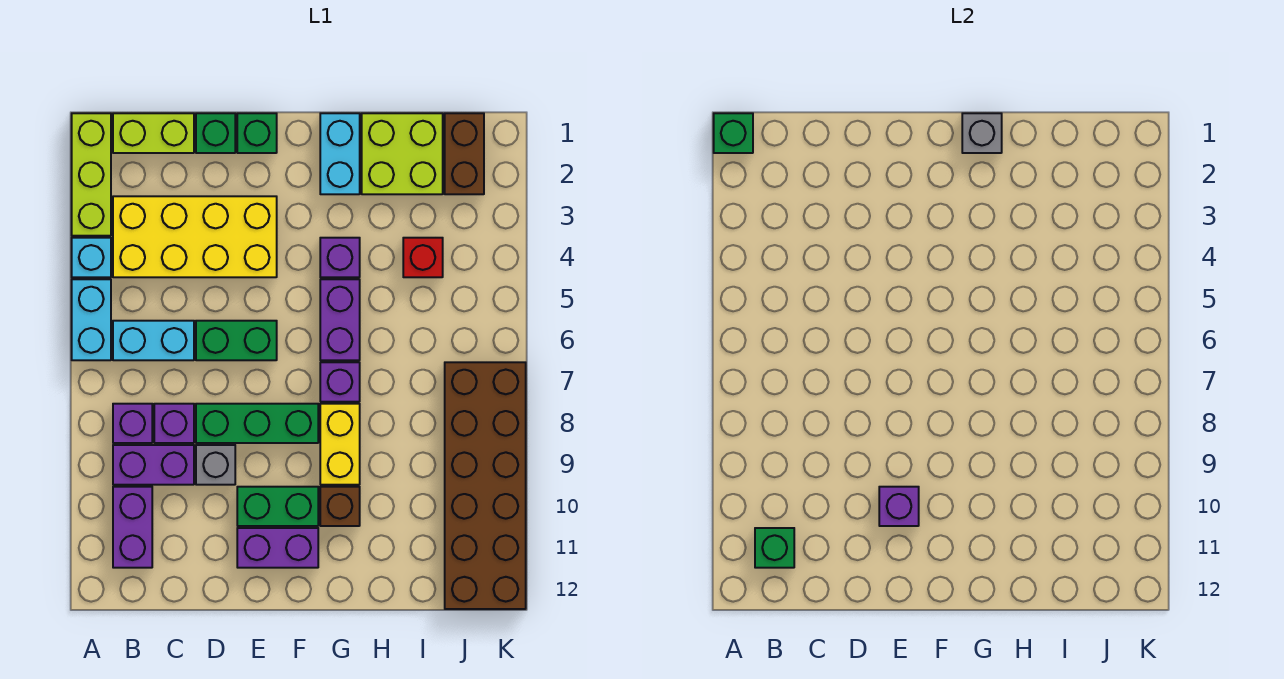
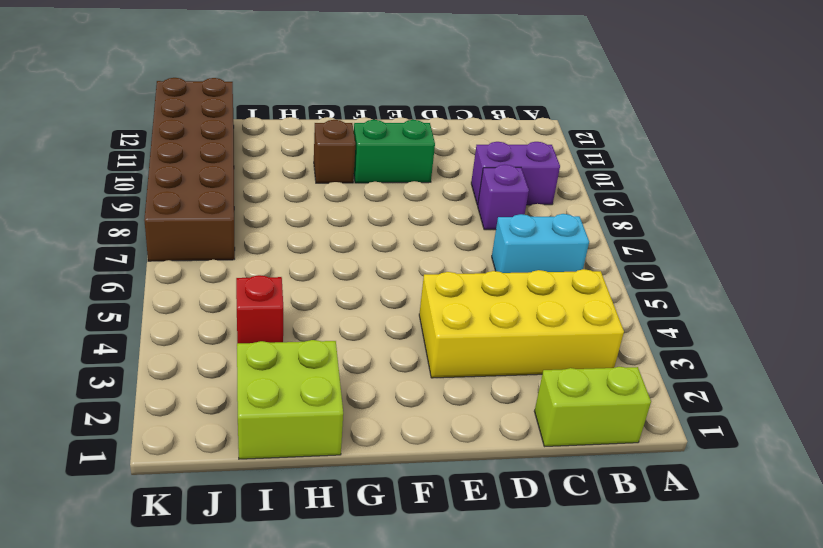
none -> lime brick A1:A3 level 1
none -> cyan brick A4 level 1
none -> cyan brick A5:A6 level 1
none -> purple brick B8 level 1

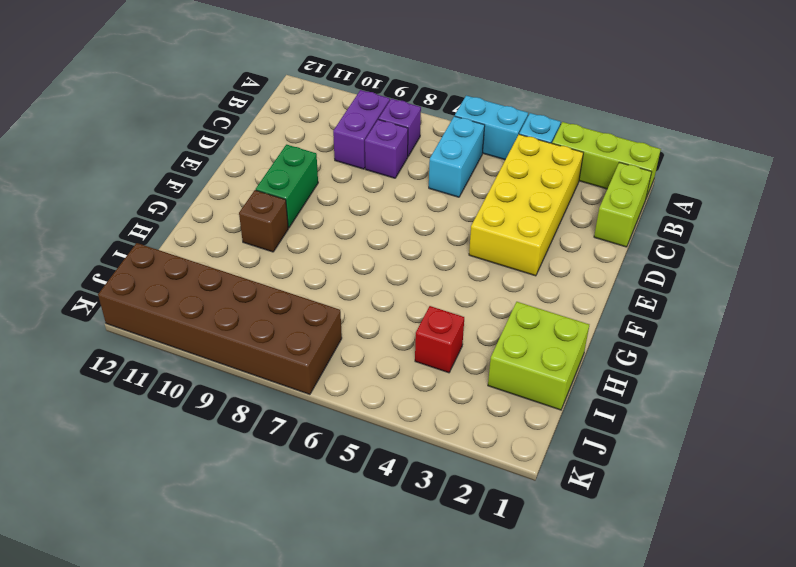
none -> purple brick B10:B11 level 1
none -> green brick D1 level 1
none -> green brick D6:E6 level 1
none -> green brick D8:F8 level 1

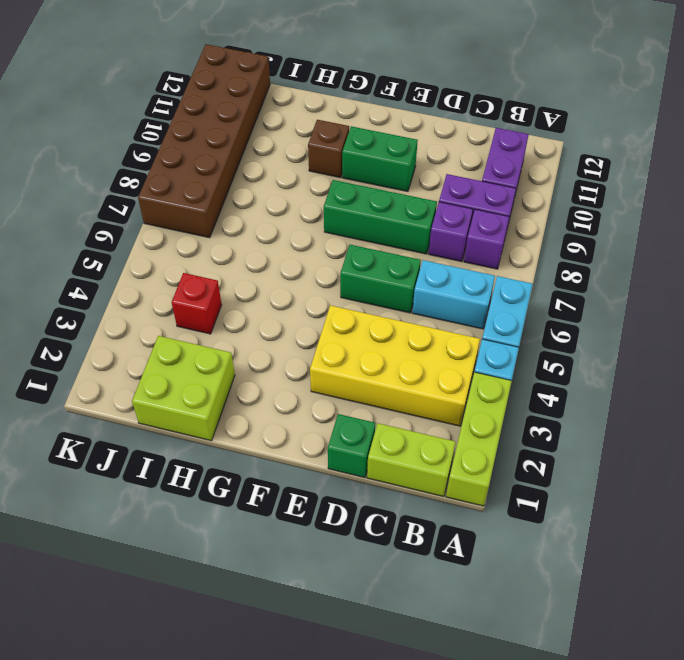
none -> grey brick D9 level 1
none -> green brick E1 level 1
none -> purple brick E11:F11 level 1
none -> cyan brick G1:G2 level 1

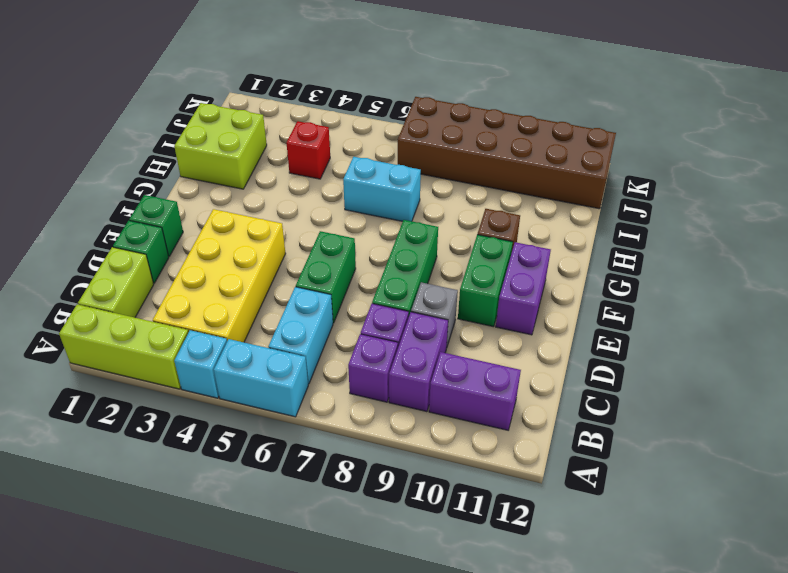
cyan brick H6:H7 level 1 -> cyan brick G1:G2 level 1
none -> purple brick G4 level 1
none -> purple brick G5:G6 level 1
none -> purple brick G7 level 1
none -> yellow brick G8:G9 level 1

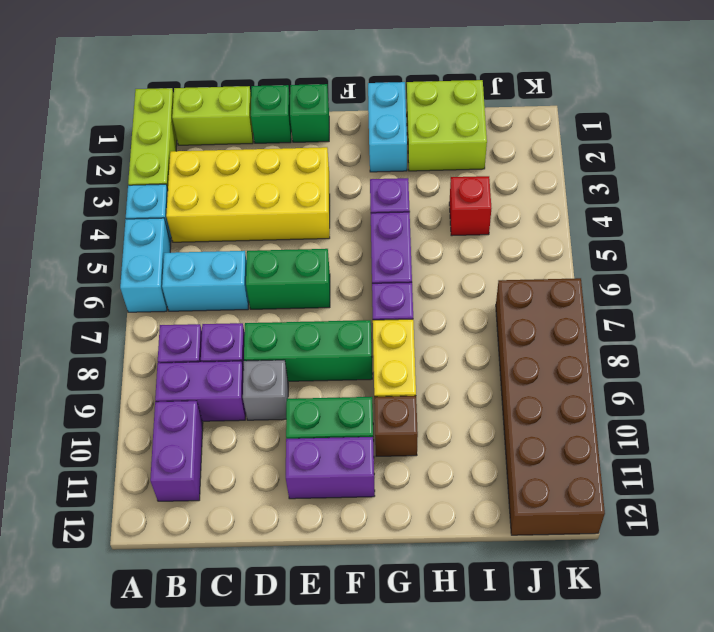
none -> brown brick J1:J2 level 1
none -> green brick A1 level 2
none -> green brick B11 level 2
none -> purple brick E10 level 2

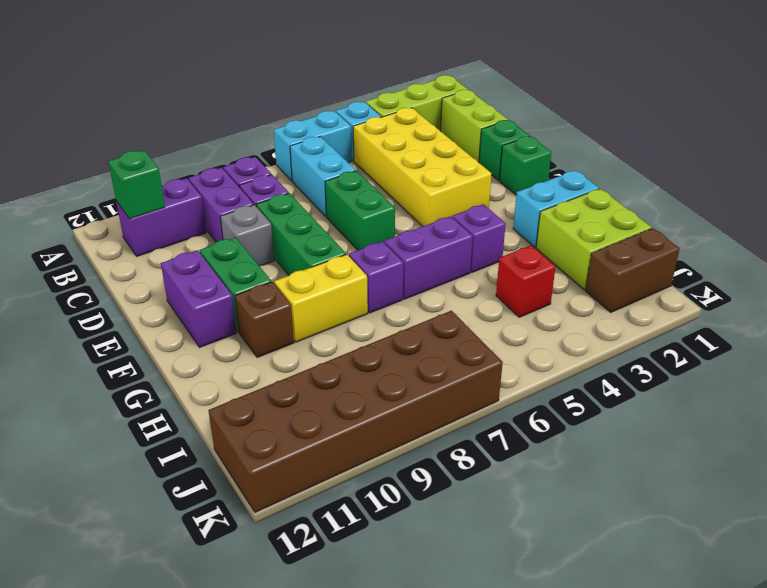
none -> green brick A1 level 2
none -> purple brick E10 level 2
none -> grey brick G1 level 2

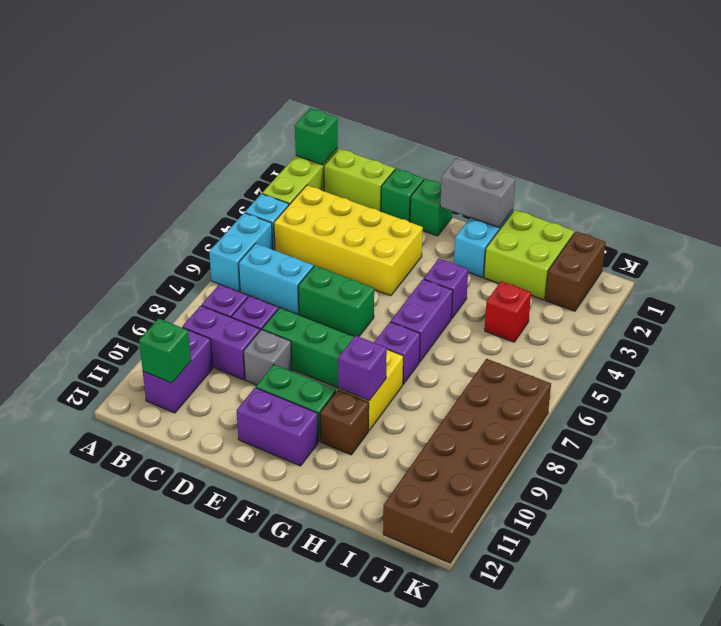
grey brick F1:G1 level 2 -> grey brick G1 level 2
purple brick G9 level 2 -> purple brick E10 level 2

